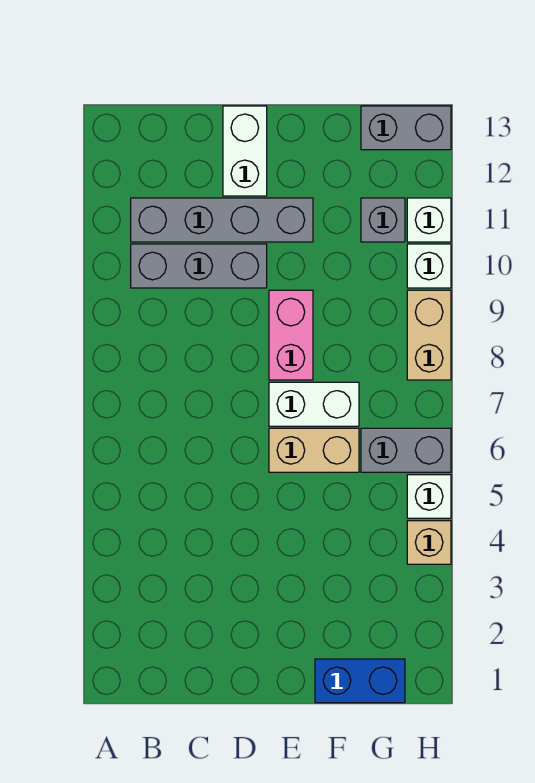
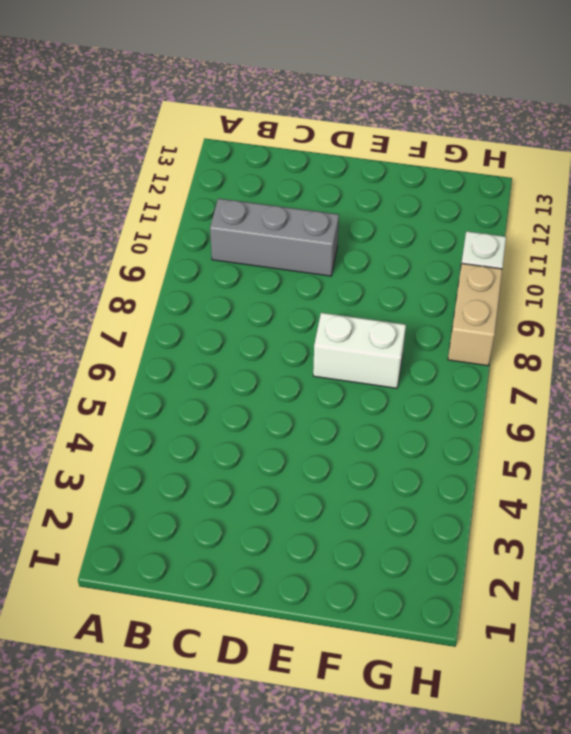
none -> grey brick B11:E11 level 1
none -> white brick D12:D13 level 1
none -> tan brick E6:F6 level 1

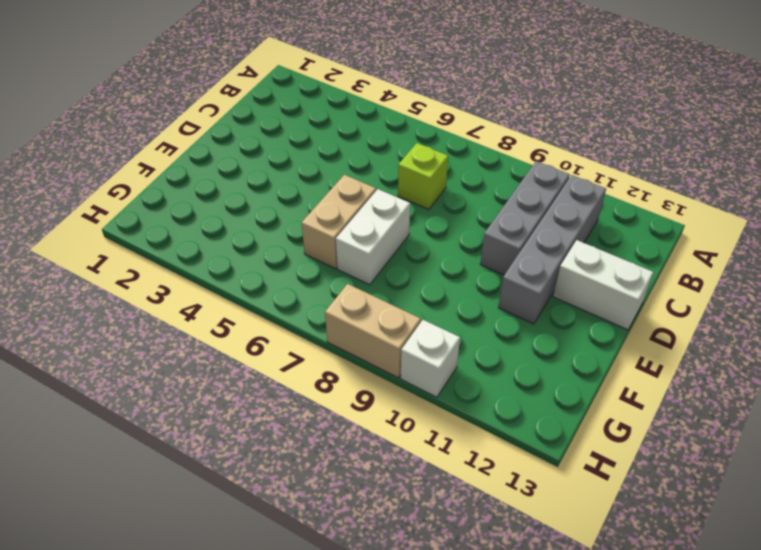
lime brick C7 level 1 -> none
none -> pink brick E8:E9 level 1
none -> blue brick F1:G1 level 1
none -> grey brick G6:H6 level 1

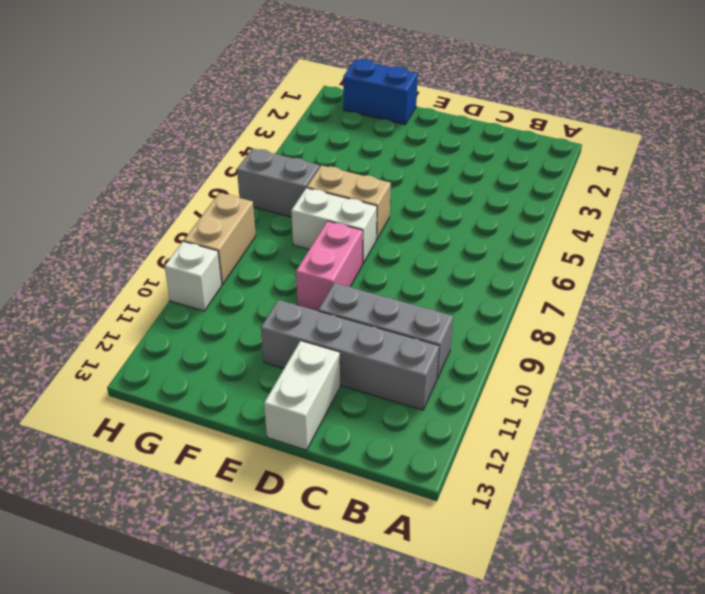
none -> grey brick G11 level 1
none -> grey brick G13:H13 level 1
none -> tan brick H4 level 1

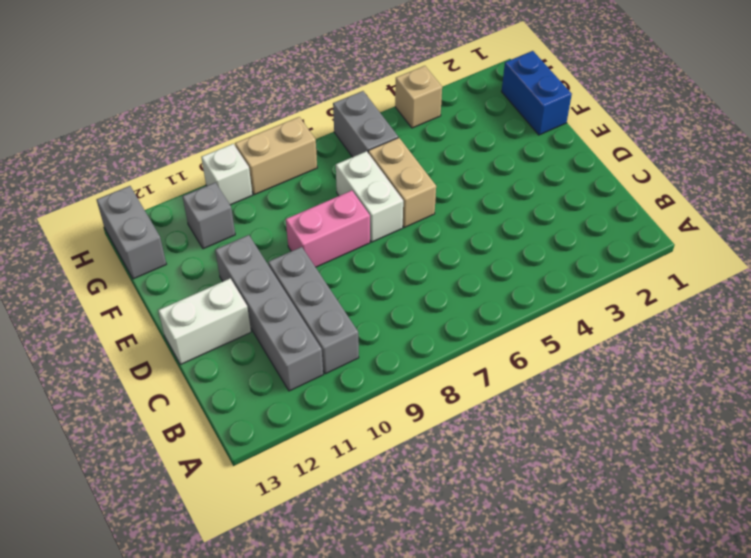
none -> white brick H5 level 1
none -> white brick H11 level 1

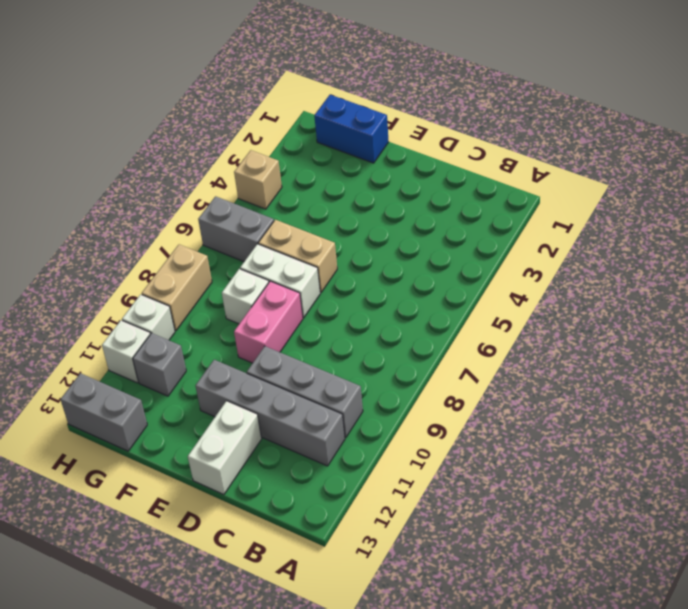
white brick F8 level 1 -> white brick H5 level 1

